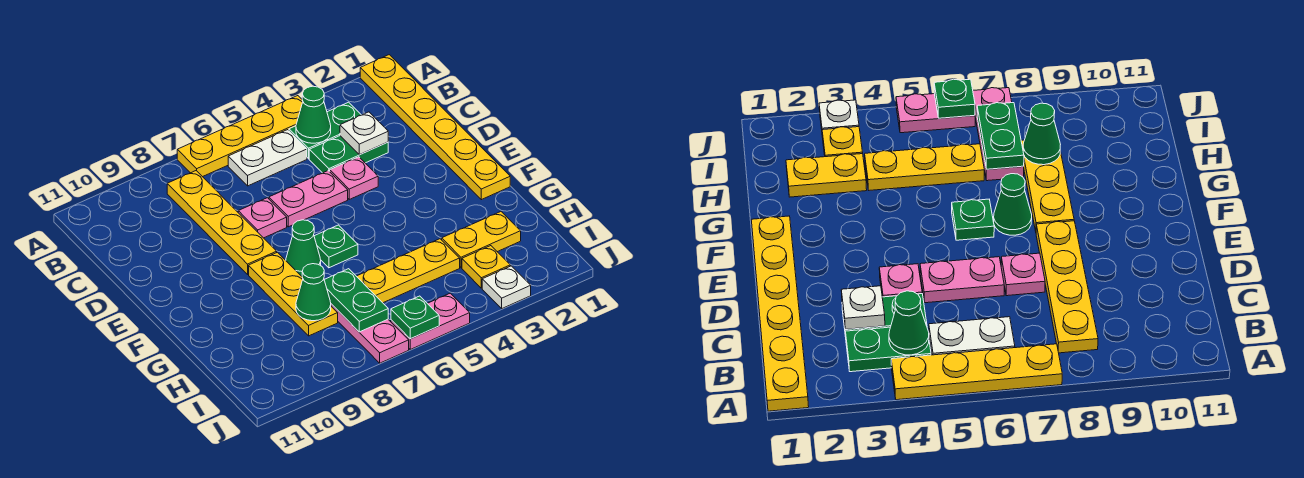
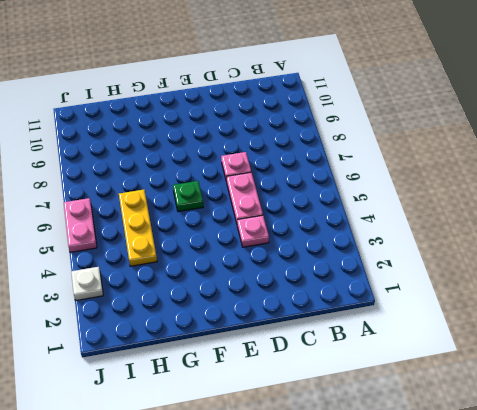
none -> yellow plate A1:F1 level 1
none -> yellow plate A4:A7 level 1
none -> green plate B3:B4 level 1

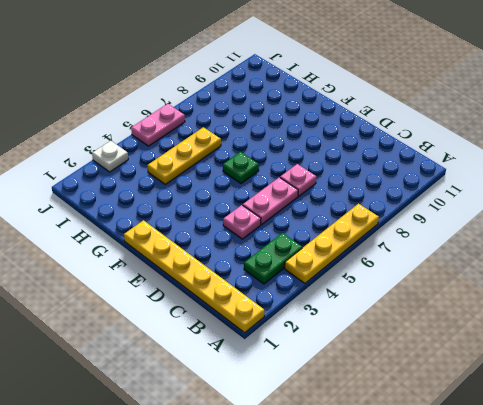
none -> white plate B5:B6 level 1
none -> yellow plate B8:E8 level 1
none -> green plate C3:C4 level 1

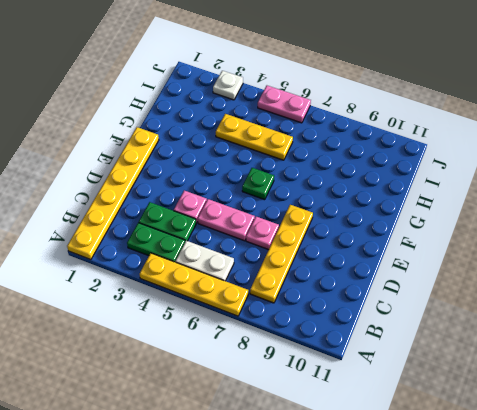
none -> green cone F7 level 1
none -> yellow plate F8:H8 level 1
none -> yellow plate H2:H3 level 1

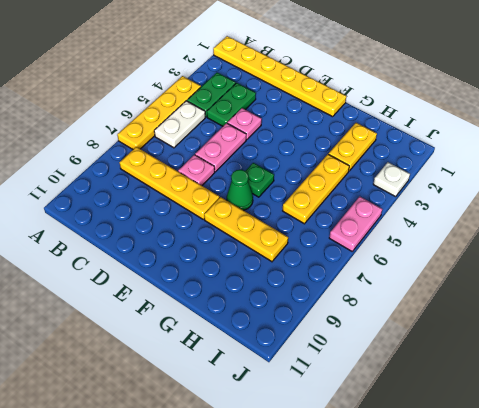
none -> pink plate H7:J7 level 1
none -> yellow plate I3 level 1
none -> green cone B4 level 2

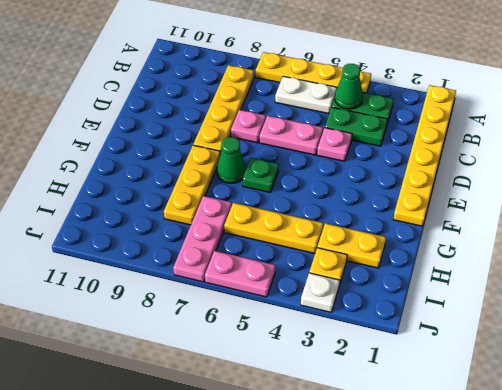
none -> white plate C3 level 2
none -> green plate H7:I7 level 2
none -> green cone H8 level 2

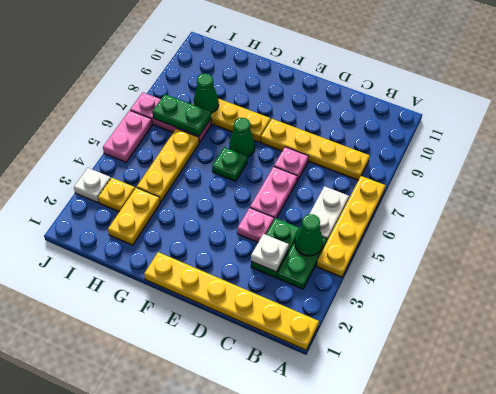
none -> green plate J6 level 2

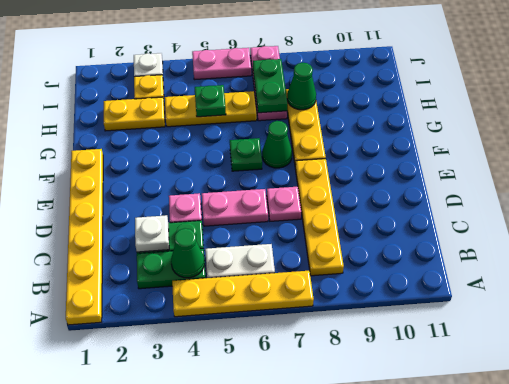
green plate H5 level 2 -> green plate J6 level 2

